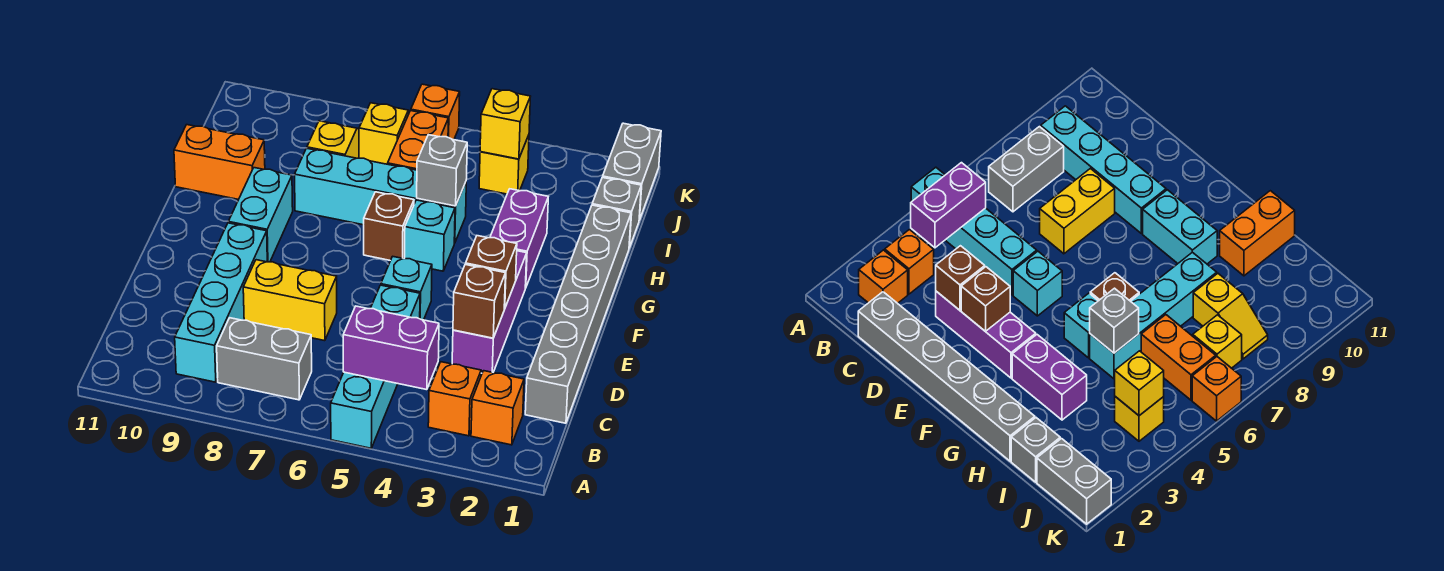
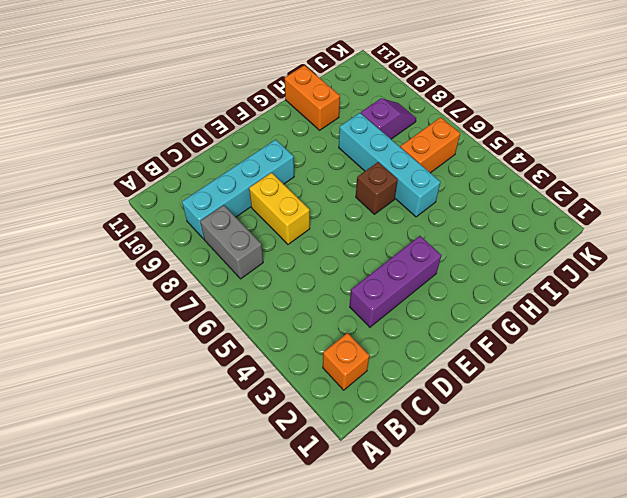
purple slope I8:J8 level 1 top I -> yellow slope I8:J8 level 1 top I
none -> cyan brick A5:D5 level 1
none -> orange brick B3 level 1
none -> grey brick C1:H1 level 1

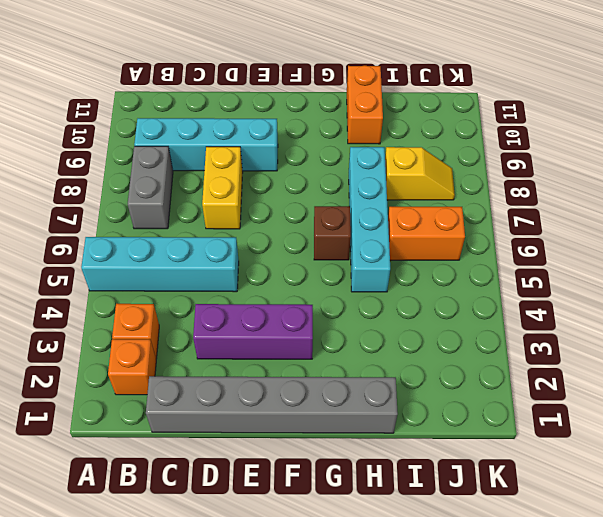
none -> cyan brick E5 level 1
none -> cyan brick F9:G9 level 1
none -> purple brick G3:H3 level 1

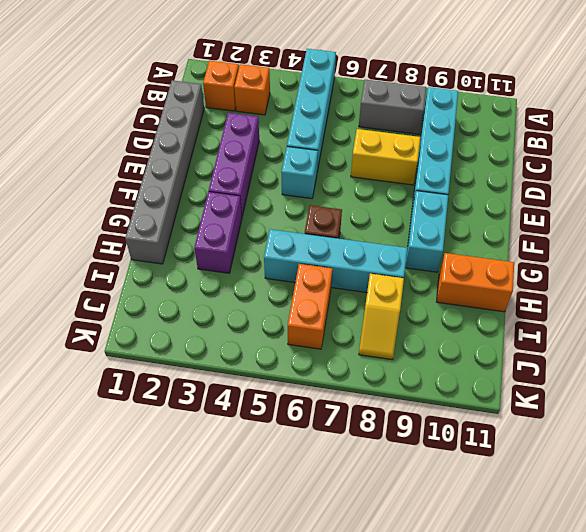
none -> cyan brick G5 level 1
none -> grey brick I1 level 1
none -> grey brick J1:K1 level 1

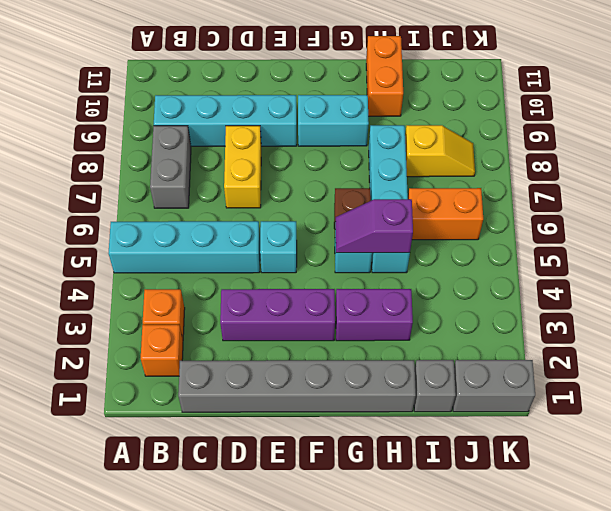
purple slope G5:H5 level 2 top H -> grey brick H5 level 2
none -> yellow brick J4 level 1
none -> yellow brick J7 level 1
none -> orange brick K6 level 1

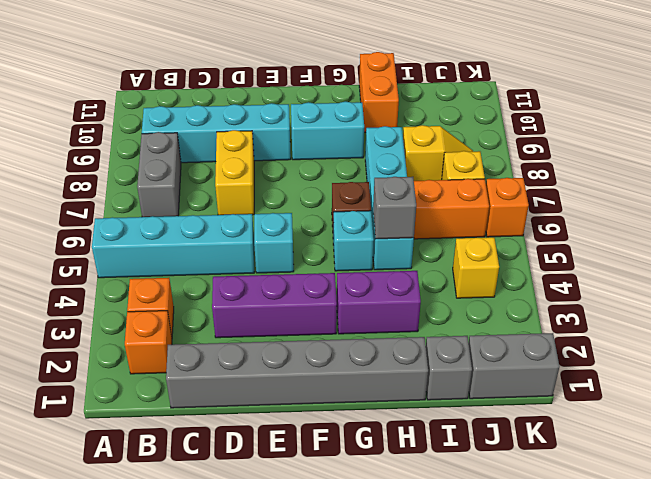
none -> purple brick B4:B5 level 2
none -> brown brick D3 level 2
none -> brown brick E3 level 2

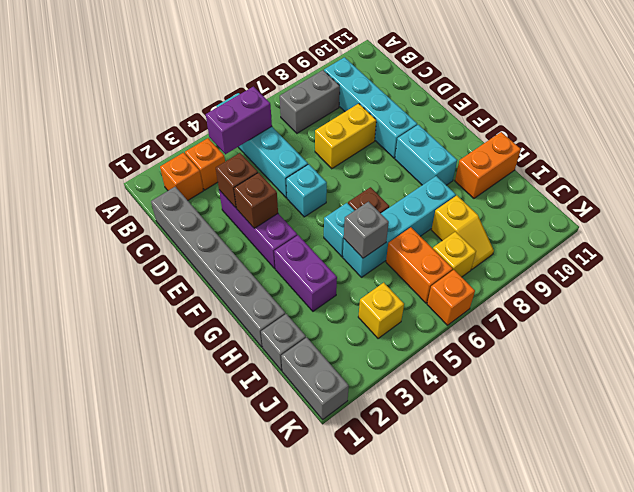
none -> yellow brick J4 level 2

